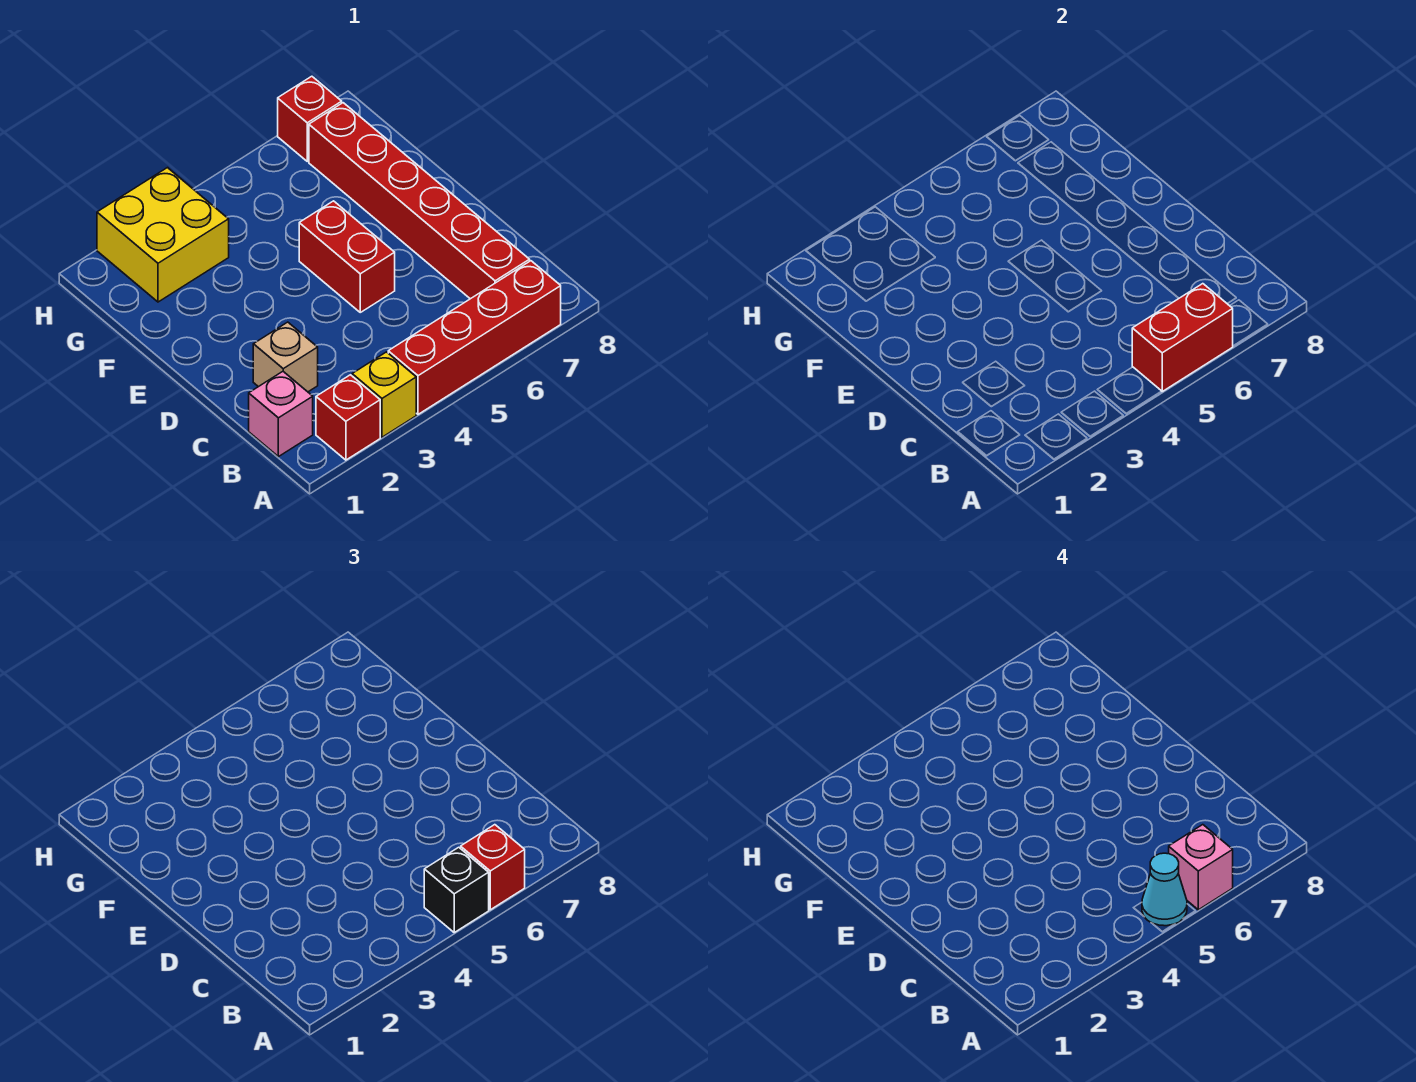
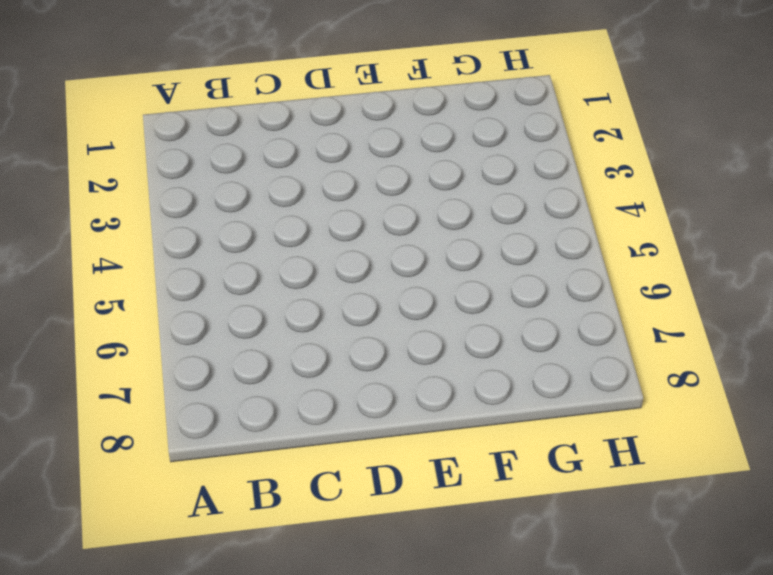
none -> red brick A2 level 1
none -> yellow brick A3 level 1
none -> red brick A4:A7 level 1

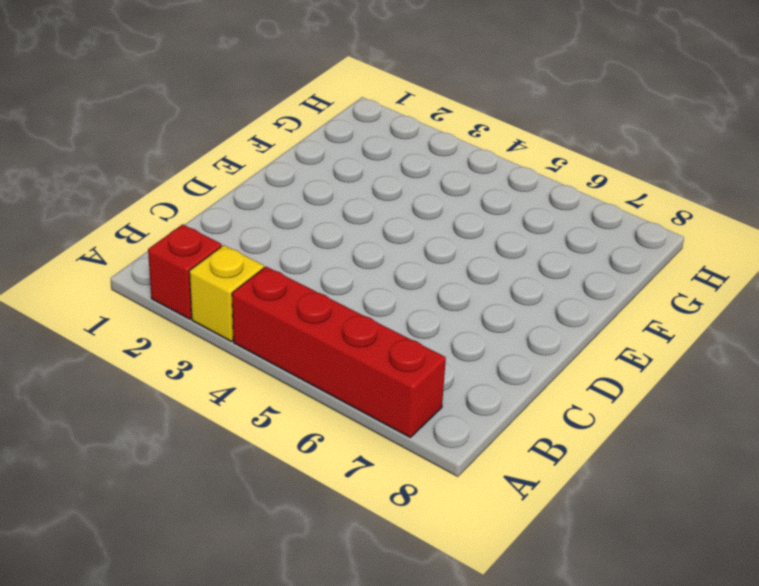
none -> pink brick B1 level 1
none -> red brick B7:G7 level 1
none -> tan brick C2 level 1

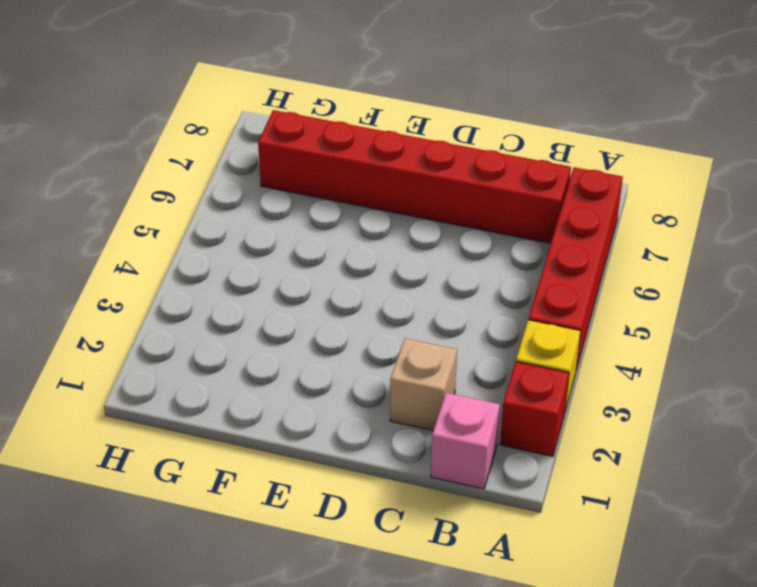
none -> red brick D5:E5 level 1
none -> yellow brick G2:H3 level 1
none -> red brick H7 level 1

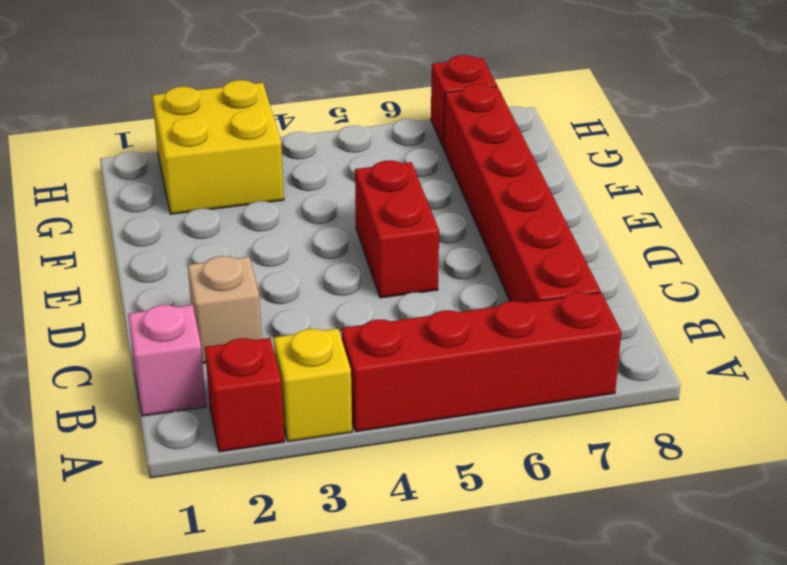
none -> red brick A5:A6 level 2
none -> black brick A5 level 3
none -> red brick A6 level 3

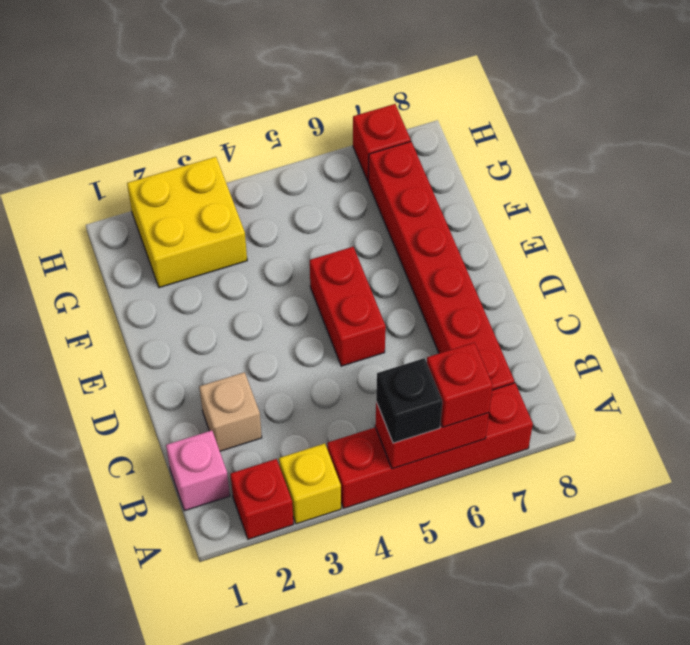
none -> cyan cone A5 level 4
none -> pink brick A6 level 4

